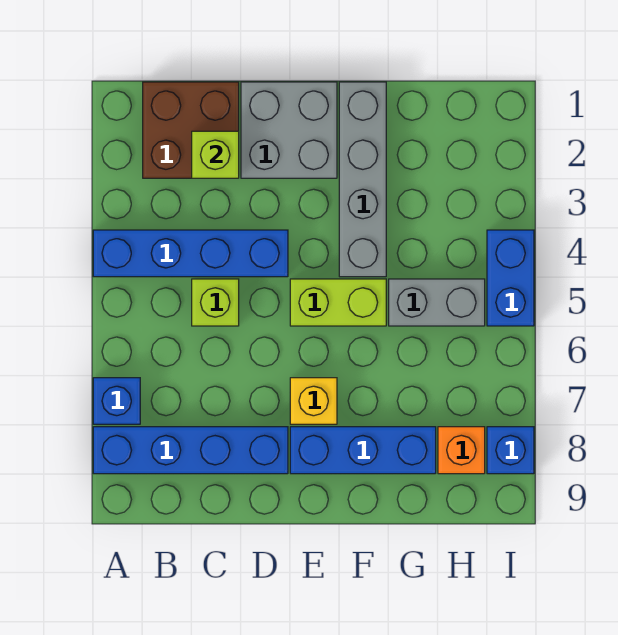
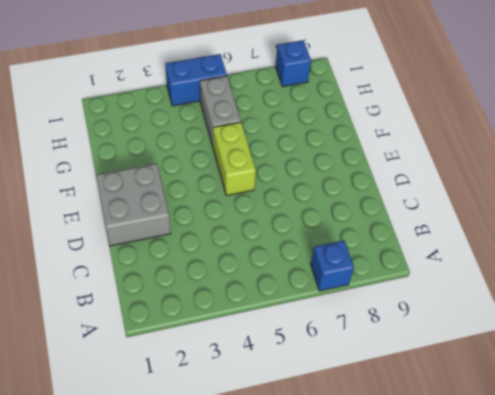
none -> blue brick A4:D4 level 1
none -> blue brick A8:D8 level 1
none -> brown brick B1:C2 level 1

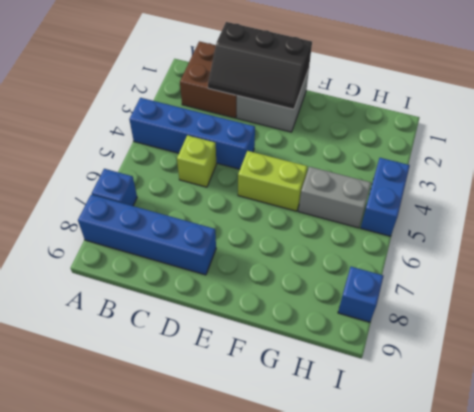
black slope C1:E2 level 2 top 1 -> lime brick C2 level 2
none -> yellow brick E7 level 1
none -> blue brick E8:G8 level 1
none -> grey brick F1:F4 level 1

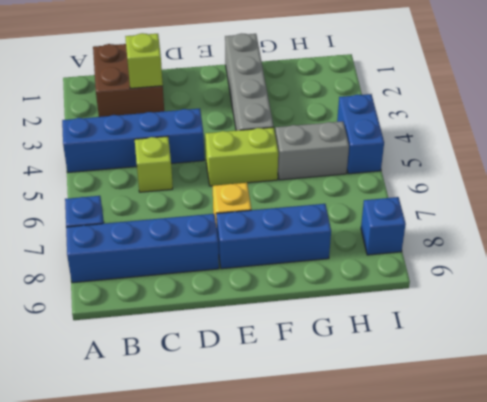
none -> grey brick D1:E2 level 1
none -> orange brick H8 level 1

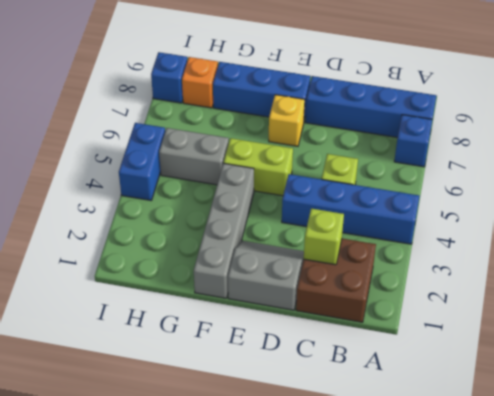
grey slope D1:E2 level 1 top 1 -> grey brick D1:E2 level 1

